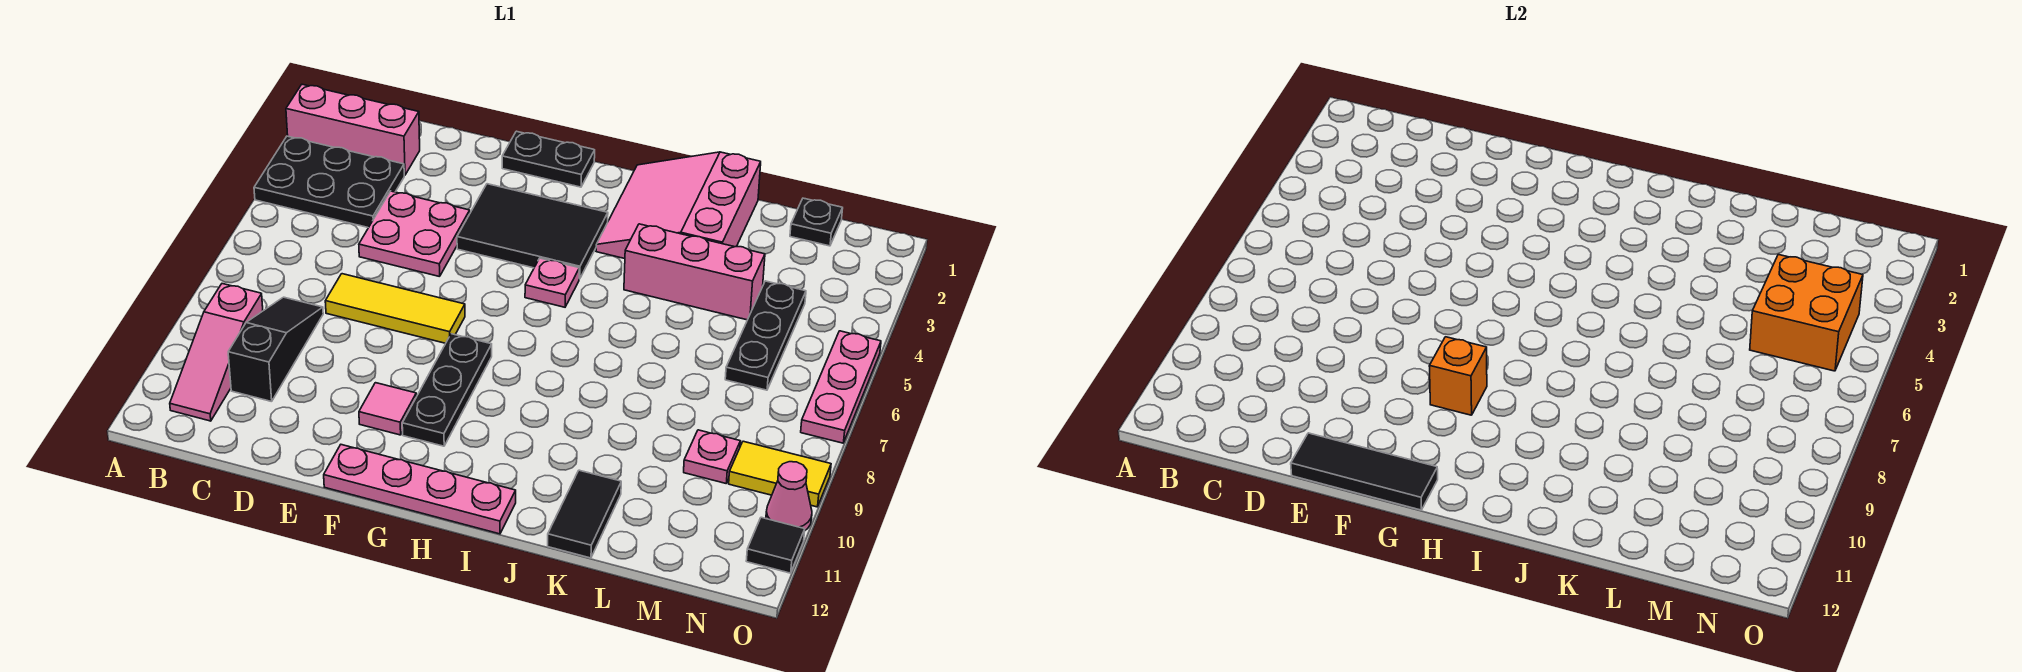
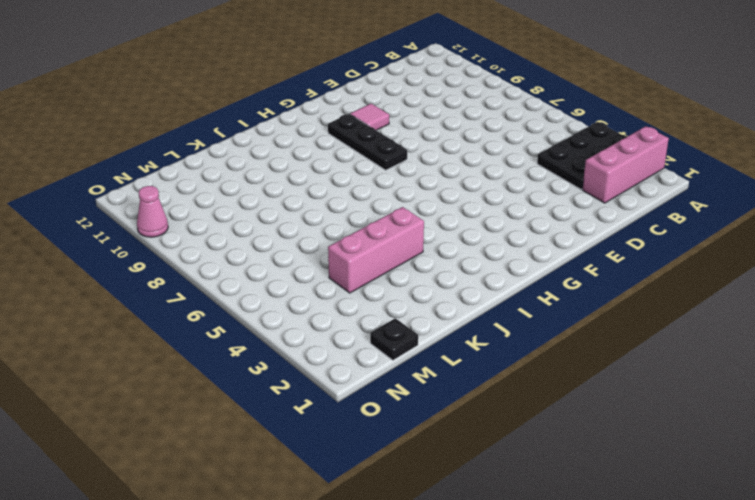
none -> pink slope B9:B11 level 1 top 9
none -> black slope C8:C10 level 1 top 10
none -> pink plate D4:E5 level 1

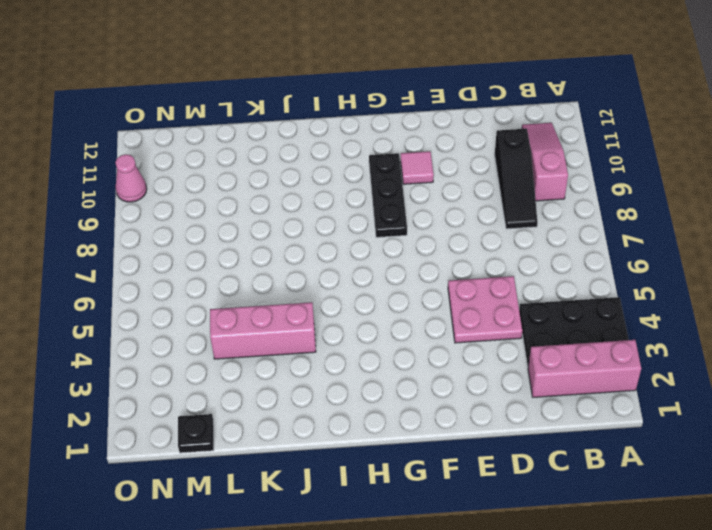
none -> yellow tile D7:F7 level 1
none -> black plate F1:G1 level 1
none -> black tile F3:H4 level 1

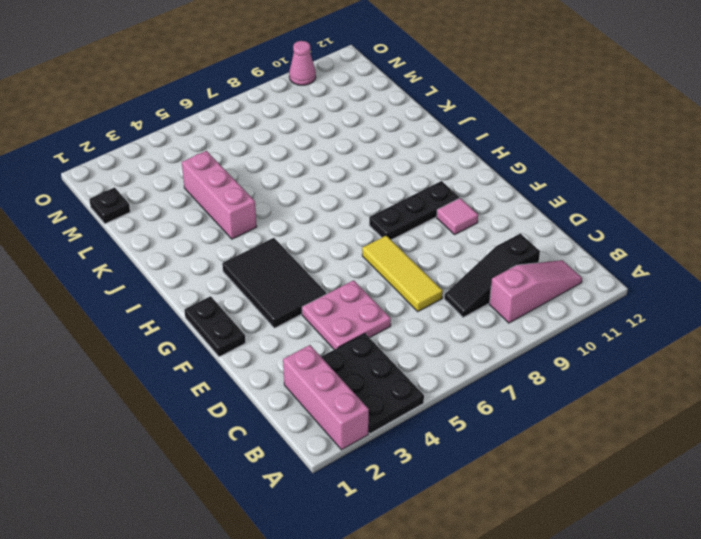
none -> pink plate F12:I12 level 1
none -> pink plate H5 level 1
none -> pink slope I1:K3 level 1 top K

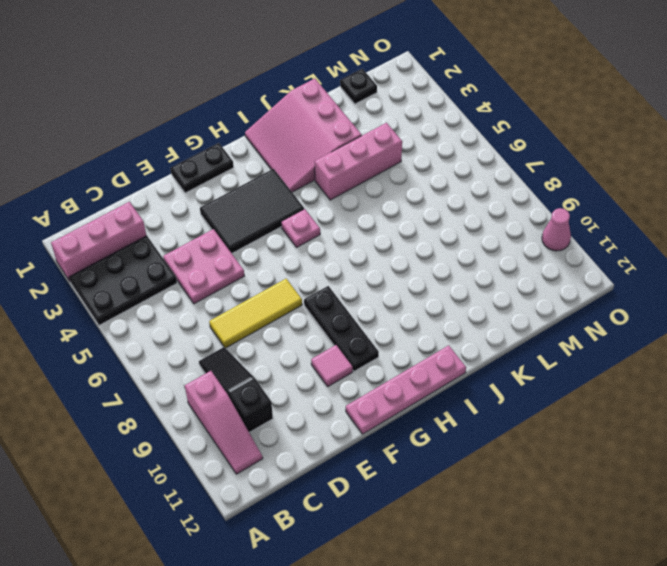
none -> black tile K11:K12 level 1
none -> black plate M4:M6 level 1
none -> pink plate M9 level 1

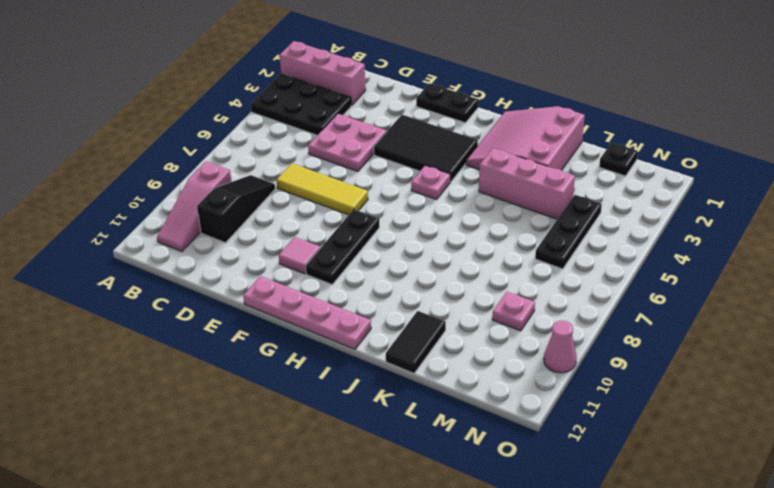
none -> yellow tile N9:O9 level 1
none -> pink plate O5:O7 level 1
none -> black tile O11 level 1

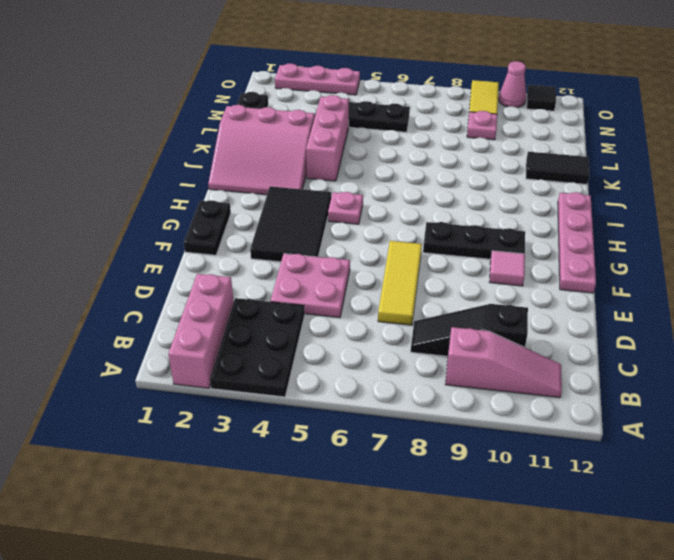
pink plate O2:O4 level 1 -> pink plate O5:O7 level 1
none -> black tile E12:G12 level 2
none -> orange brick G9 level 2
none -> orange brick M4:N5 level 2

